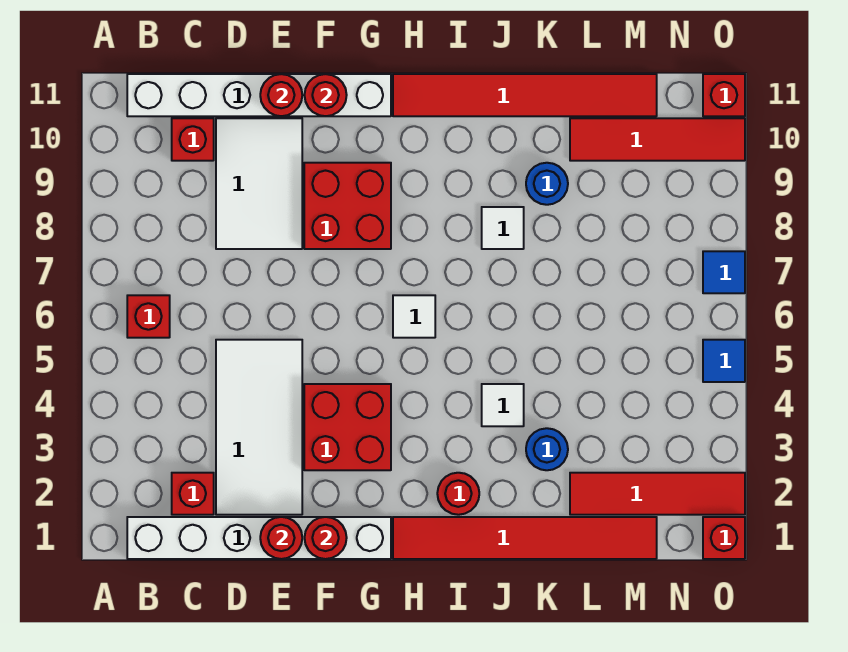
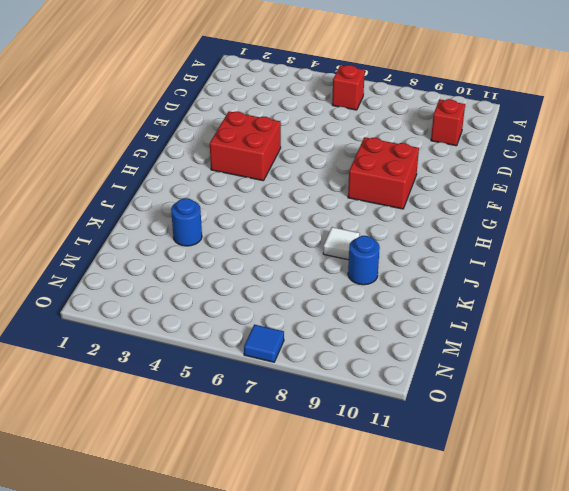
none -> white brick B1:G1 level 1
none -> white brick B11:G11 level 1
none -> red brick C2 level 1

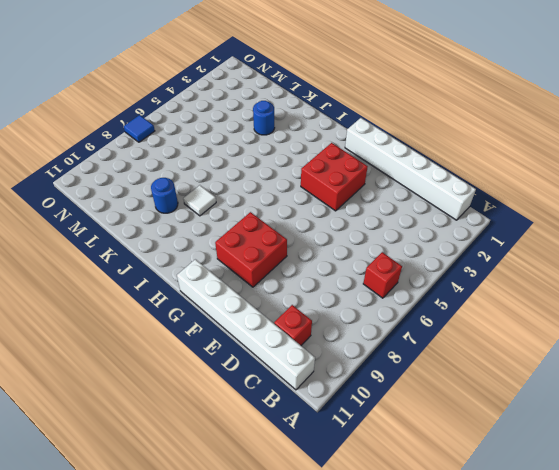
none -> red brick C2 level 1
none -> white tile D2:E5 level 1
none -> white tile D8:E10 level 1

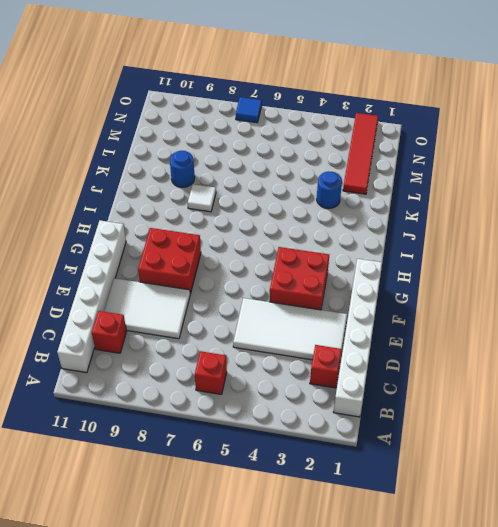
none -> red tile H1:M1 level 1
none -> white tile H6 level 1
none -> red tile H11:M11 level 1

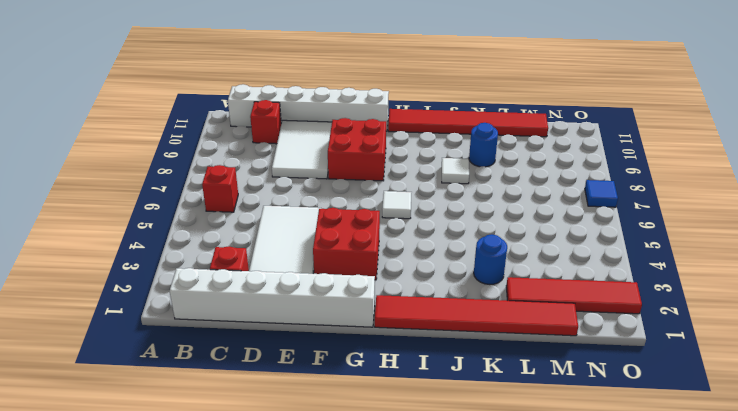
none -> red round brick I2 level 1
none -> white tile J4 level 1
none -> red tile L10:O10 level 1

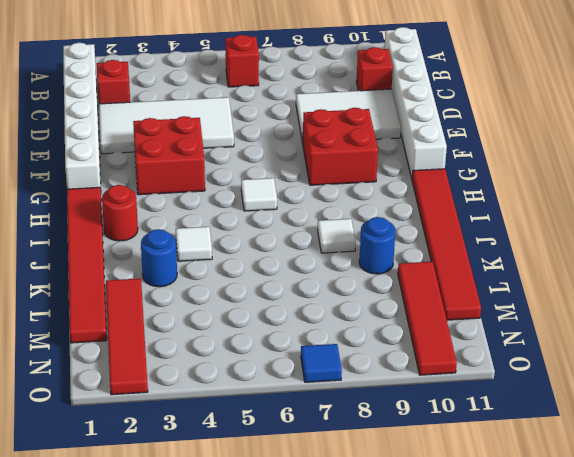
none -> red brick O1 level 1
none -> blue tile O5 level 1
none -> red brick O11 level 1

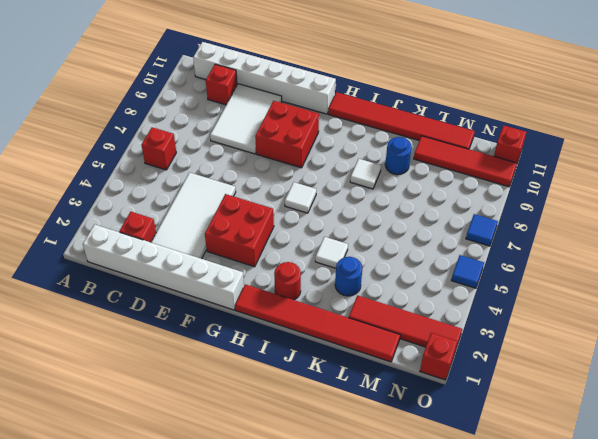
none -> red round brick E1 level 2
none -> red round brick E11 level 2
none -> red round brick F1 level 2

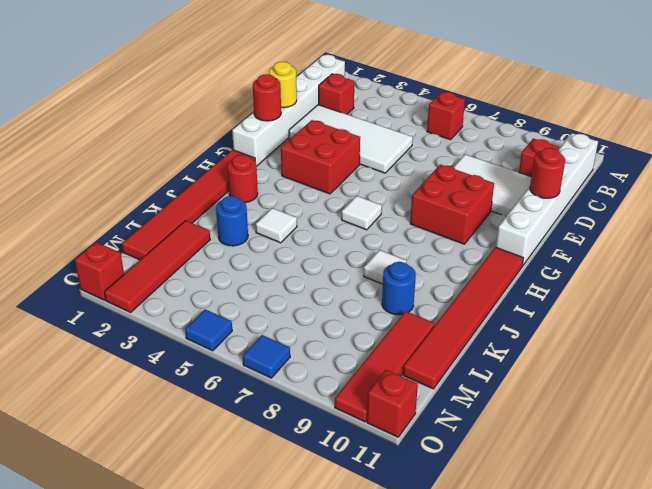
yellow round brick E1 level 2 -> red round brick E1 level 2
none -> red round brick F11 level 2

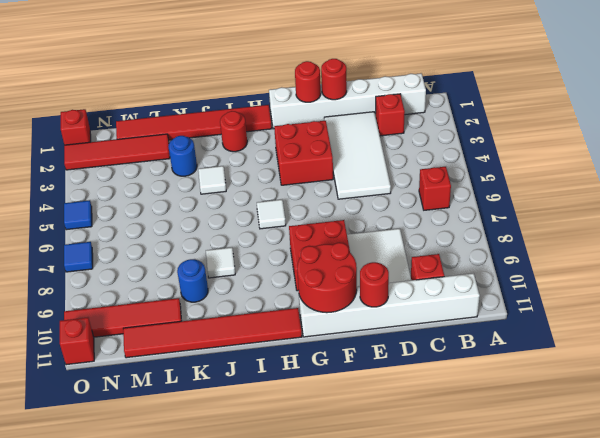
red round brick F10:G11 level 2 -> red round brick F11 level 2

